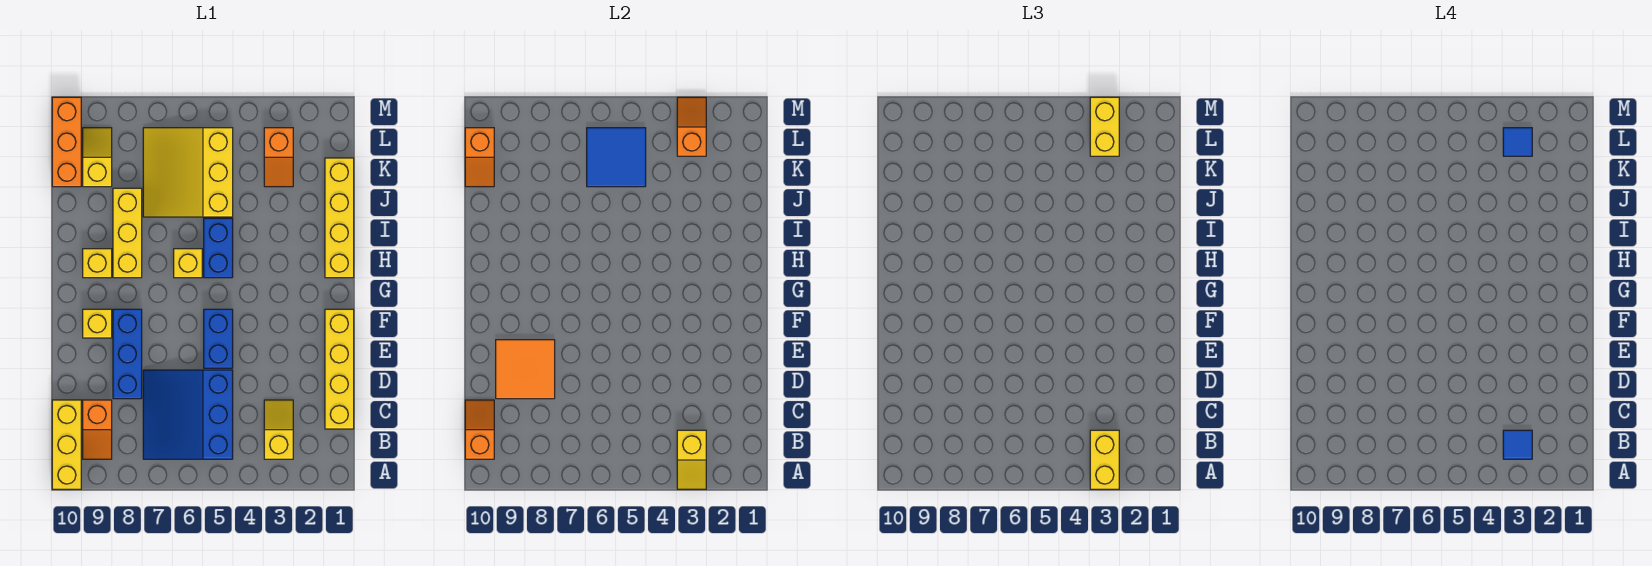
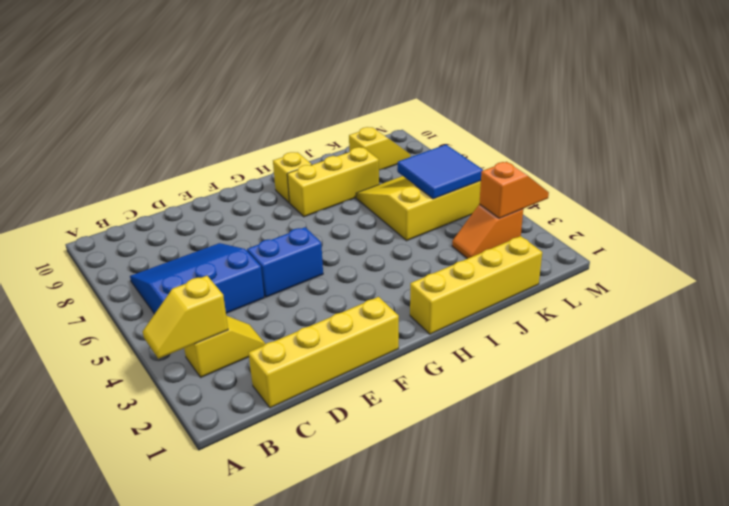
none -> yellow brick A10:C10 level 1
none -> orange slope B9:C9 level 1 top C
none -> blue brick D8:F8 level 1

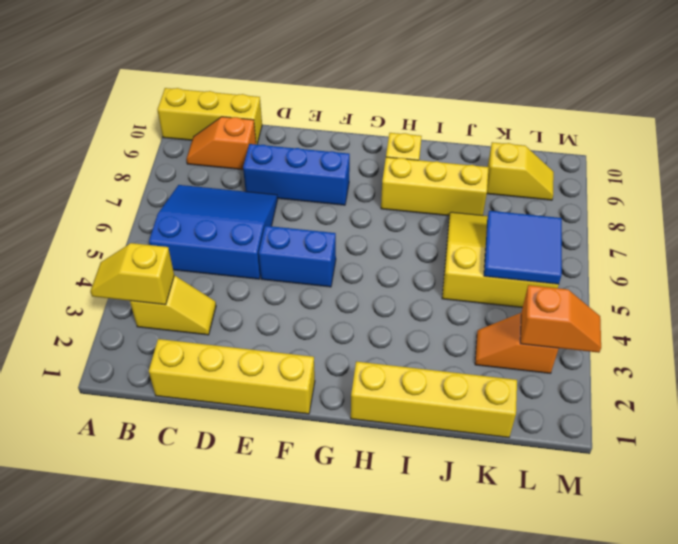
none -> yellow brick F9 level 1
none -> blue brick H5:I5 level 1
none -> yellow brick H6 level 1

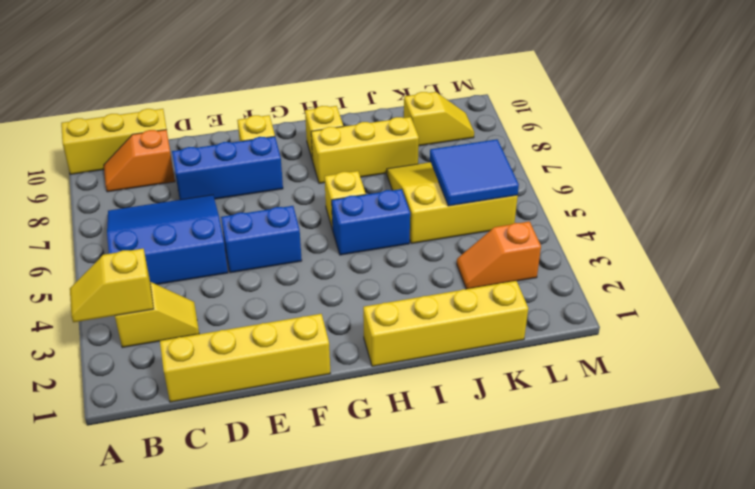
none -> orange brick K10:M10 level 1
none -> orange slope B10:C10 level 2 top B
none -> orange tile D8:E9 level 2

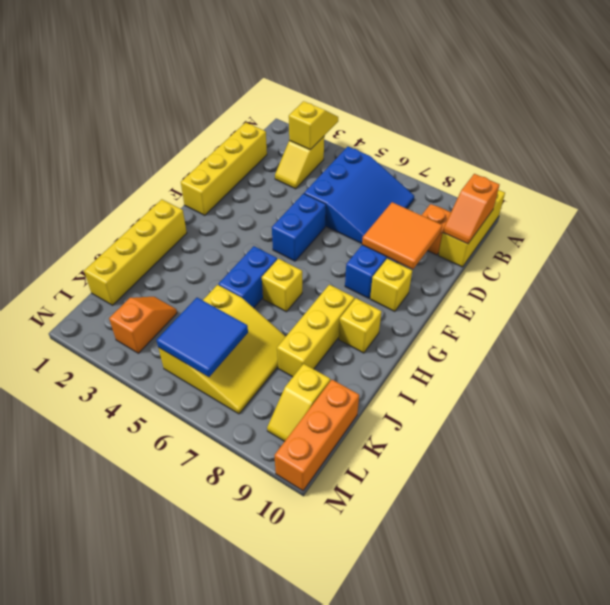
none -> orange slope K10:L10 level 2 top L
none -> orange slope L3:M3 level 2 top L
none -> yellow brick A3:B3 level 3

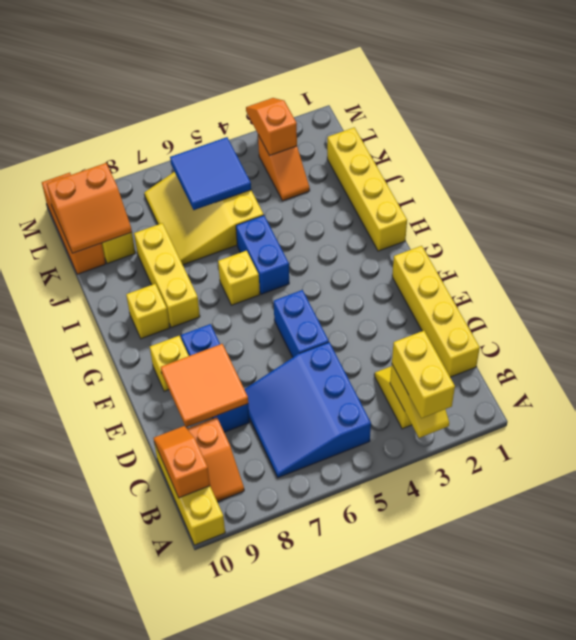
orange slope K9:L10 level 2 top L -> orange slope K10:L10 level 2 top L
none -> yellow brick L3:M3 level 3
none -> blue tile B3 level 4
none -> blue tile L3 level 4

